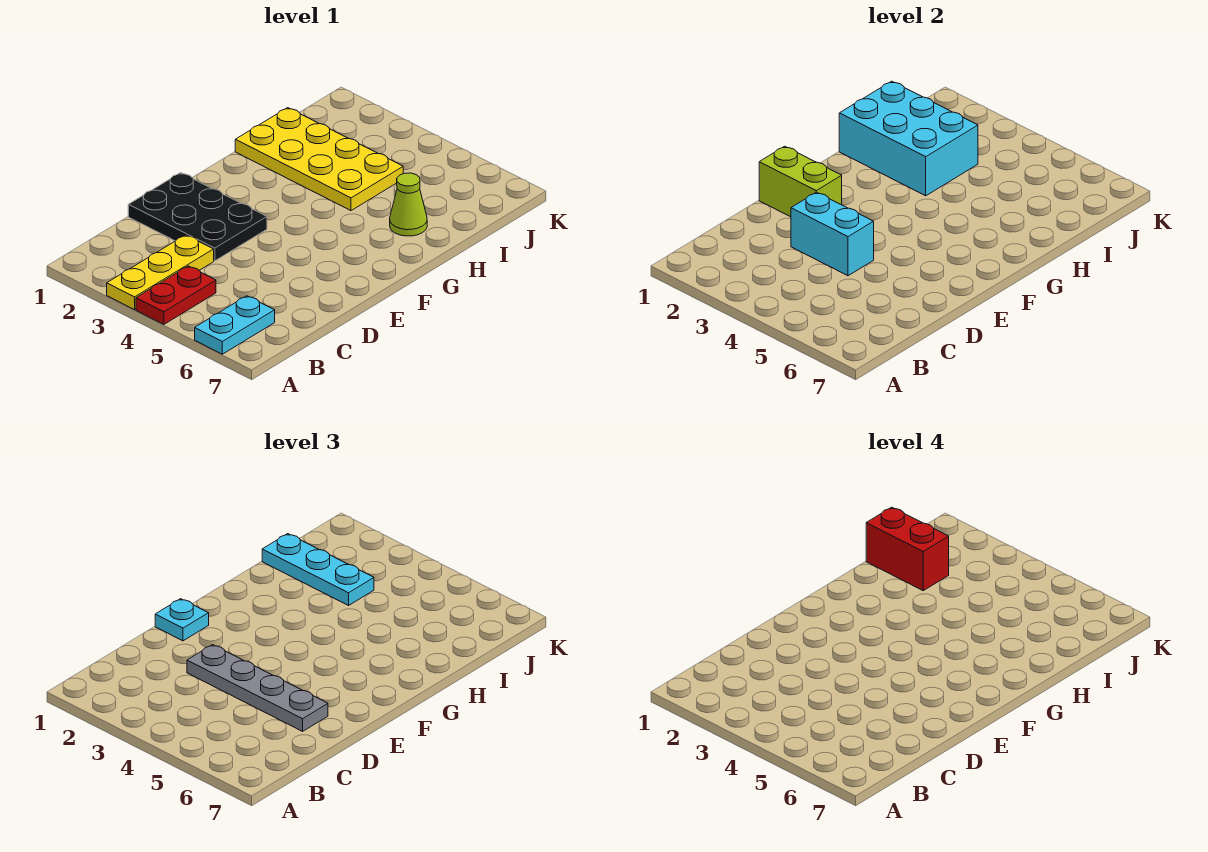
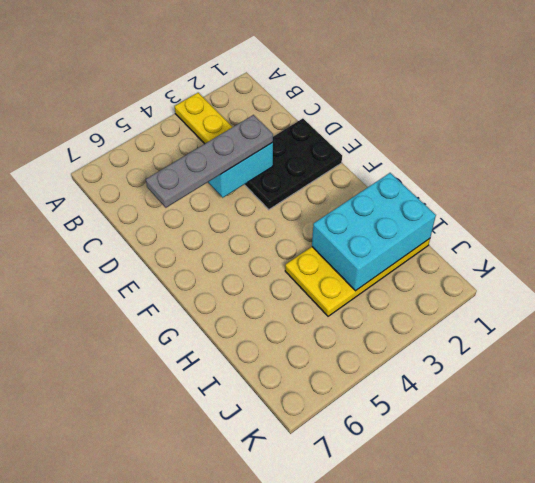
none -> red plate A4:B4 level 1
none -> cyan plate A6:B6 level 1
none -> lime cone H6 level 1

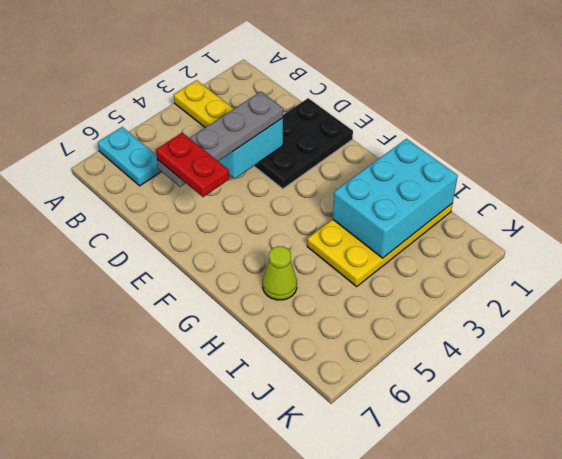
red plate D6:E6 level 4 -> red plate A4:B4 level 1
none -> lime brick E1:E2 level 2
none -> cyan plate E1 level 3
none -> cyan plate I1:I3 level 3

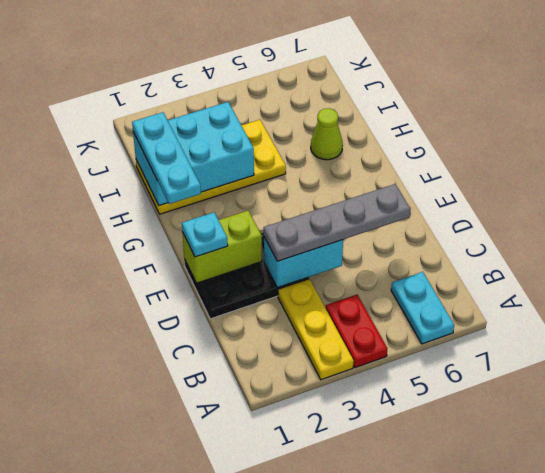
cyan plate G1:I1 level 3 -> cyan plate I1:I3 level 3
none -> red brick I1:I2 level 4

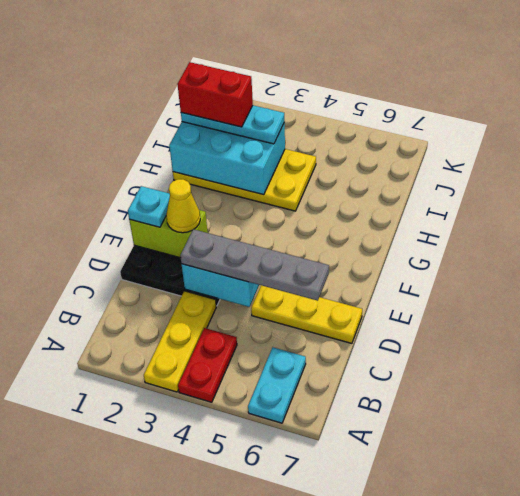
yellow plate D5:D7 level 1 -> none
yellow cone E2 level 3 -> none
none -> lime cone H6 level 1

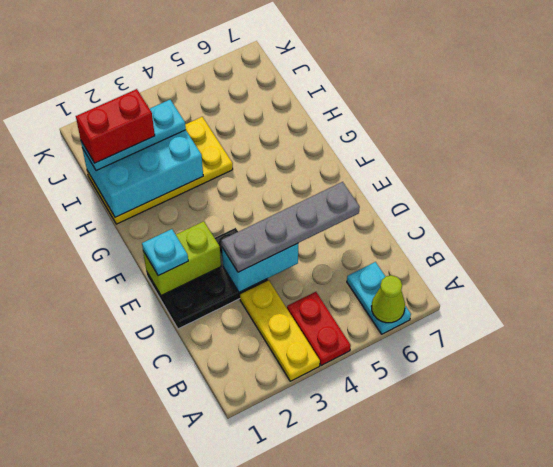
lime cone A6 level 2 -> lime cone H6 level 1

